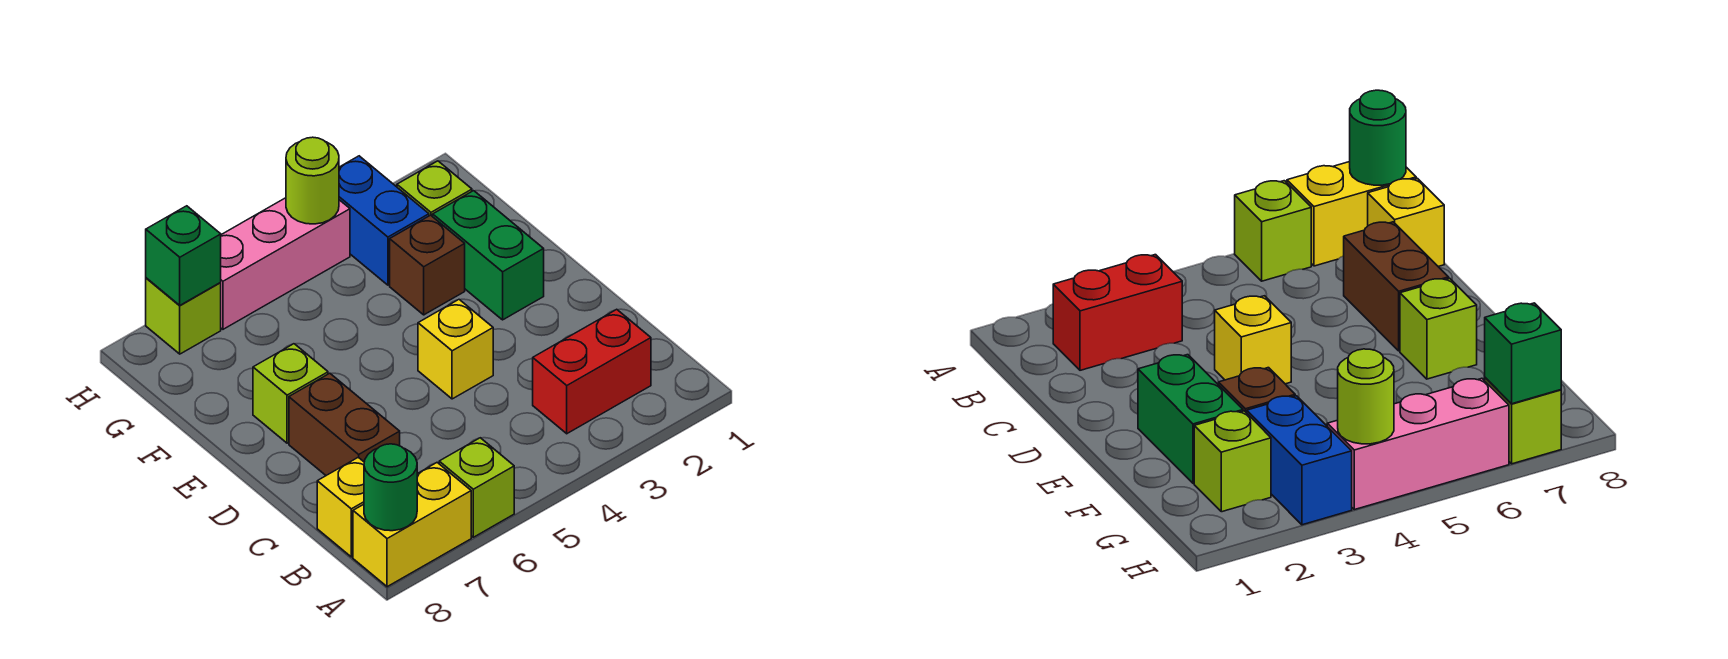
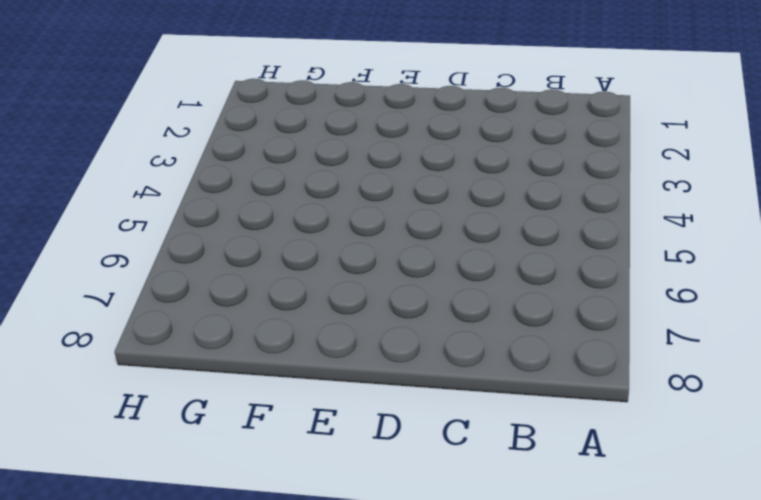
none -> lime brick A6 level 1
none -> yellow brick A7:A8 level 1
none -> red brick B2:B3 level 1

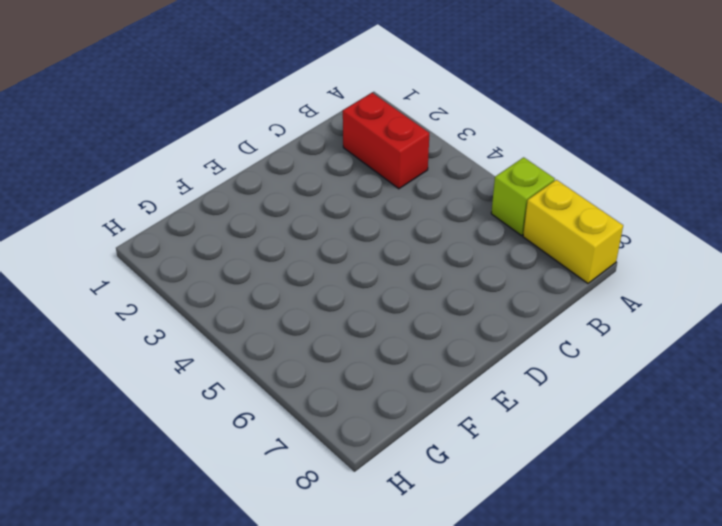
none -> yellow brick B8 level 1
none -> brown brick C7:D7 level 1
none -> yellow brick D4 level 1

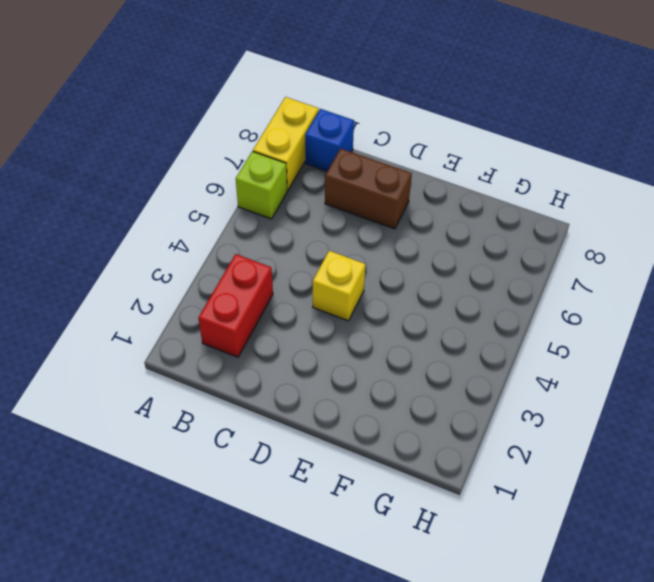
blue brick B8 level 1 -> yellow brick B8 level 1
none -> green brick E2:F2 level 1
none -> lime brick E7 level 1
none -> brown brick F3 level 1

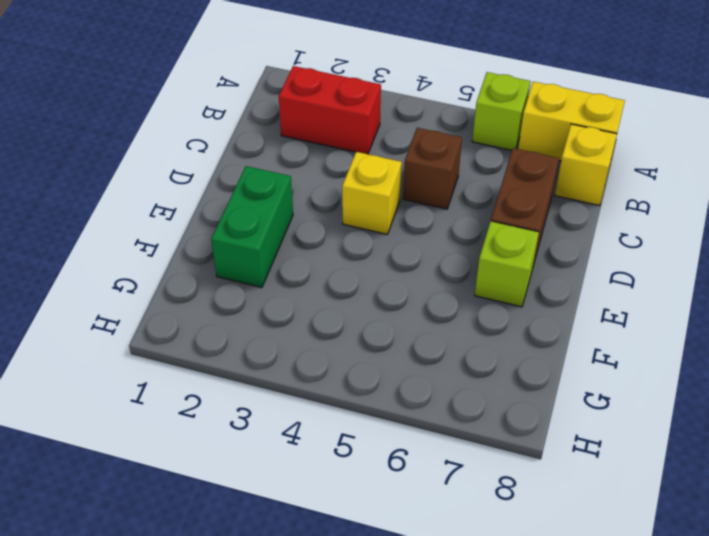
brown brick C5 level 1 -> brown brick F3 level 1
none -> lime brick G2 level 1
none -> blue brick G3:H3 level 1
none -> pink brick H4:H6 level 1

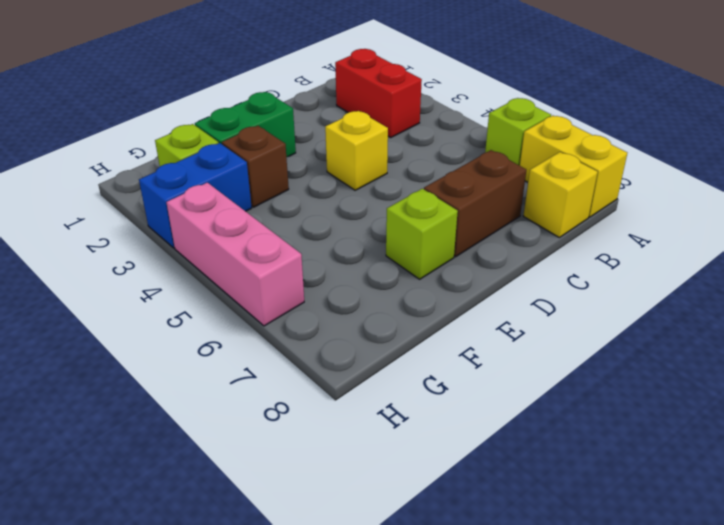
none -> lime brick H7 level 1
none -> green round brick A8 level 2
none -> lime round brick H4 level 2

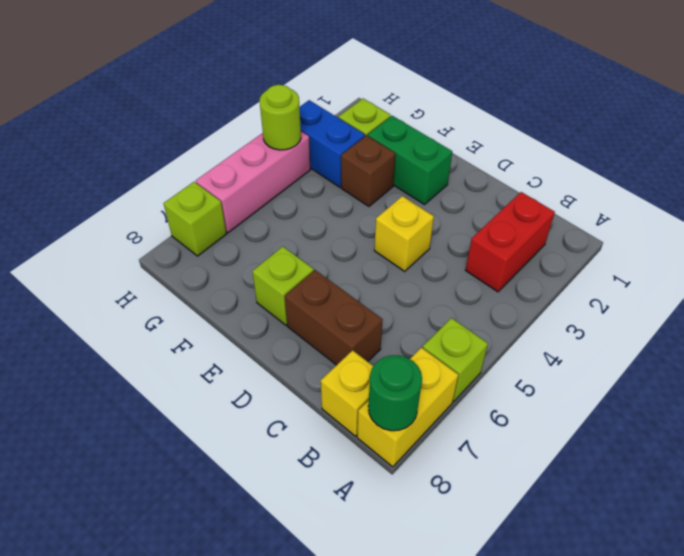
none -> green brick H7 level 2

